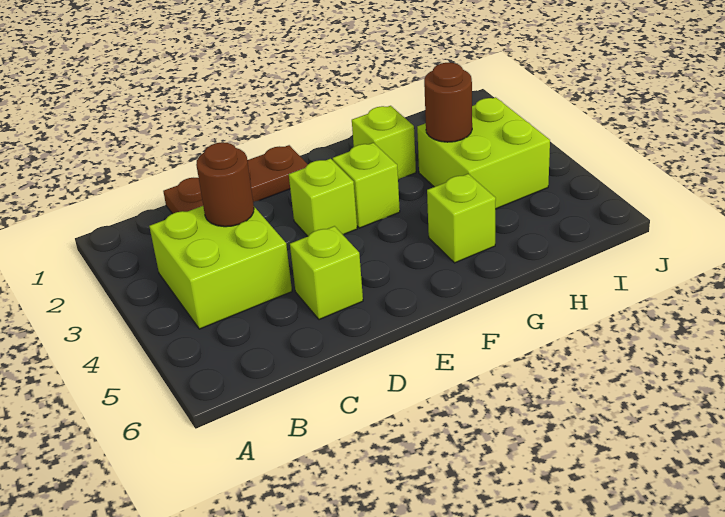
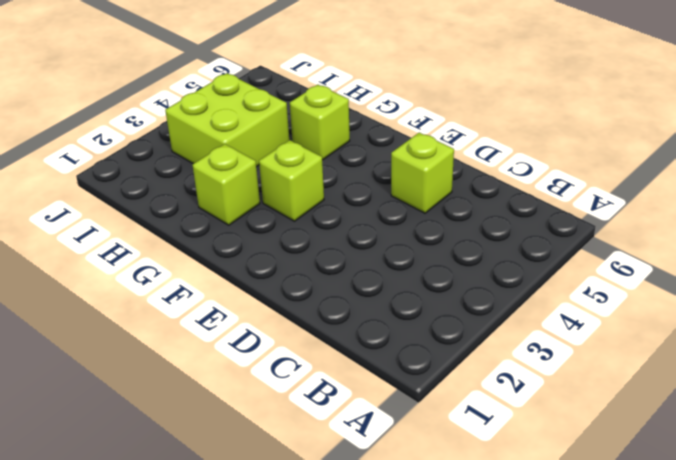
none -> lime brick B3:C4 level 1
none -> brown plate C1:E1 level 1

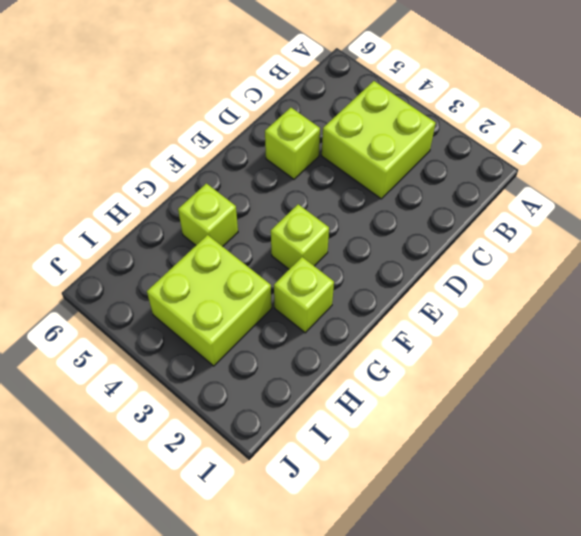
none -> brown plate C1:E1 level 1
none -> lime brick E3 level 1

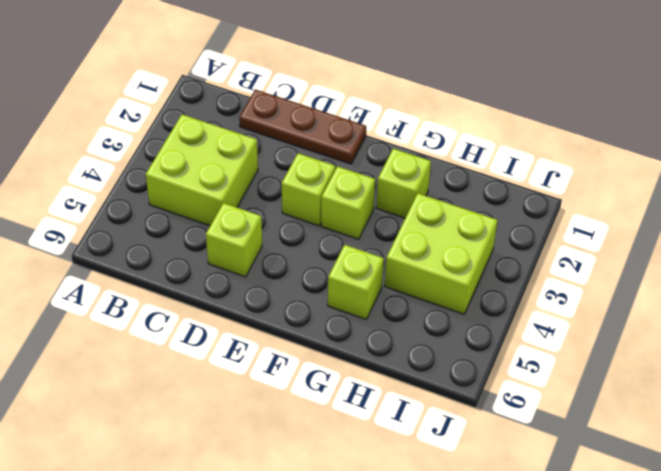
none -> brown round brick C3 level 2
none -> brown round brick H3 level 2

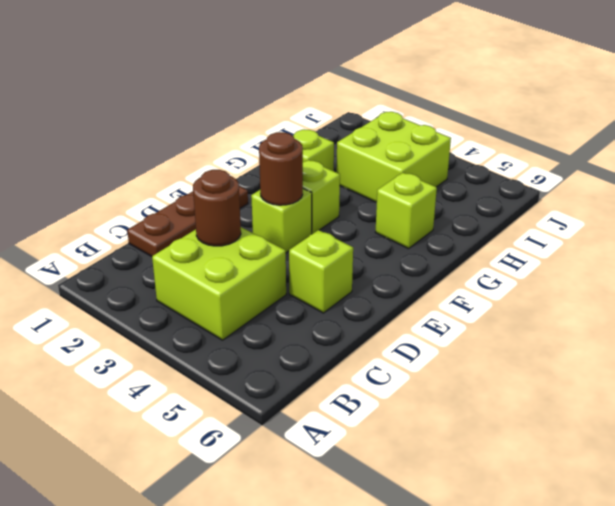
brown round brick E3 level 2 -> brown round brick H3 level 2

